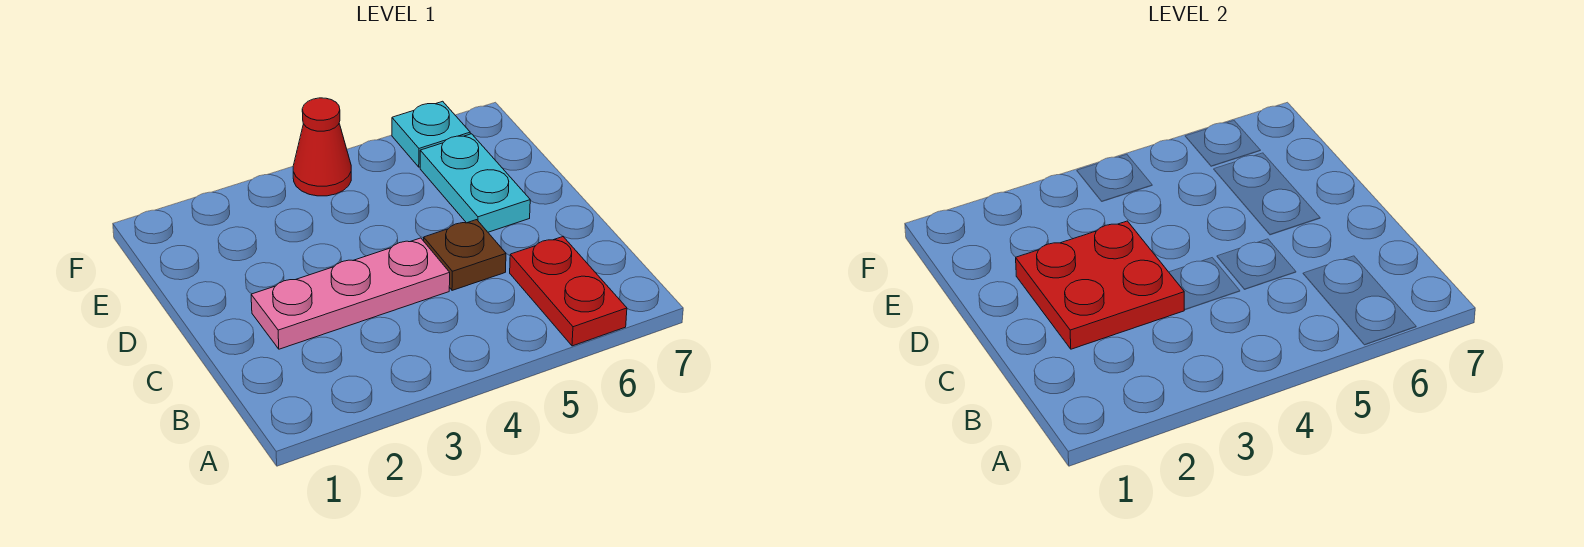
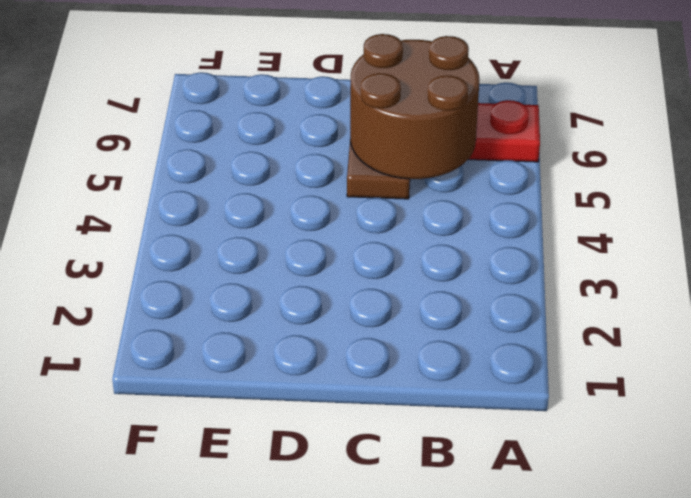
brown round brick B5:C6 level 2 -> none
none -> pink plate C2:C4 level 1
none -> cyan plate D6:E6 level 1

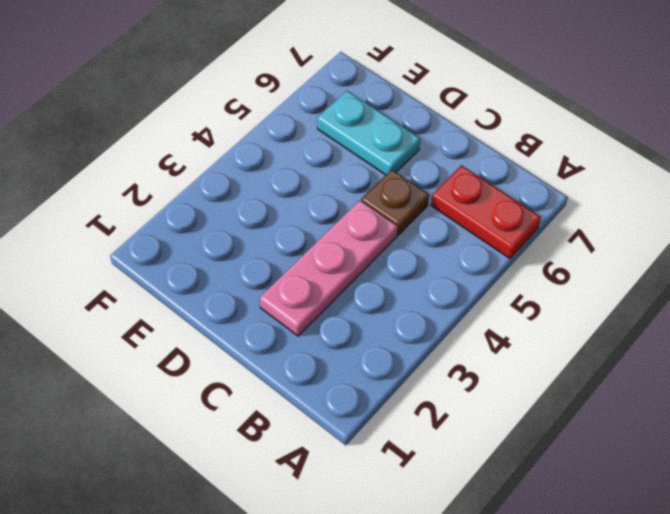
none -> red cone F4 level 1
none -> cyan plate F6 level 1

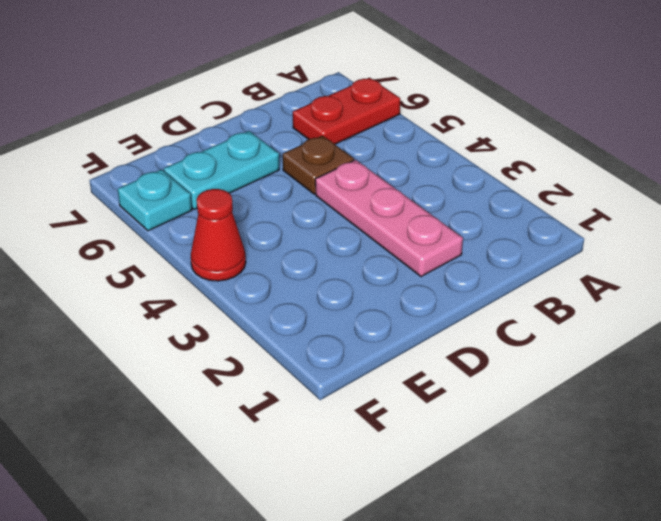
none -> red plate C2:D3 level 2

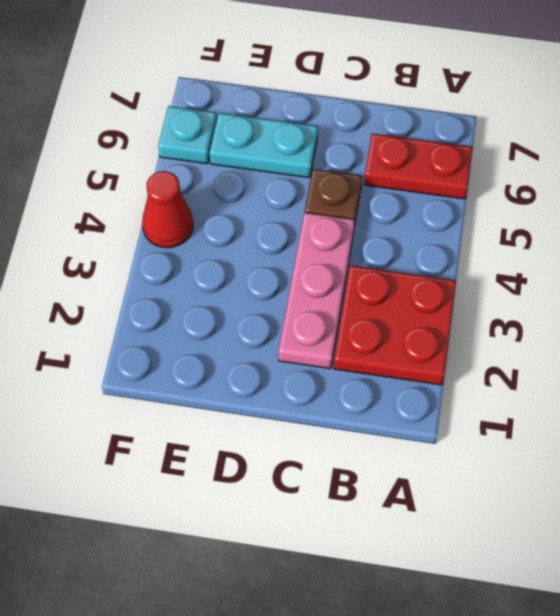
red plate A2:B3 level 1 -> red plate C2:D3 level 2

